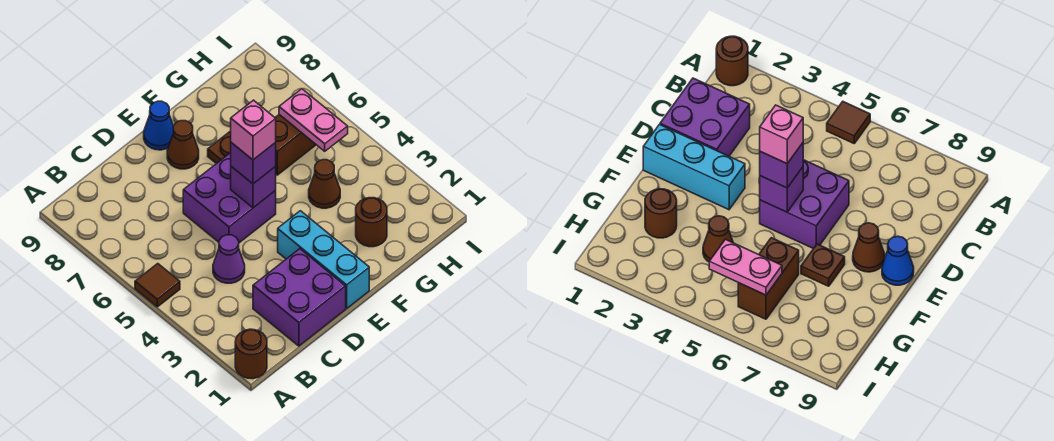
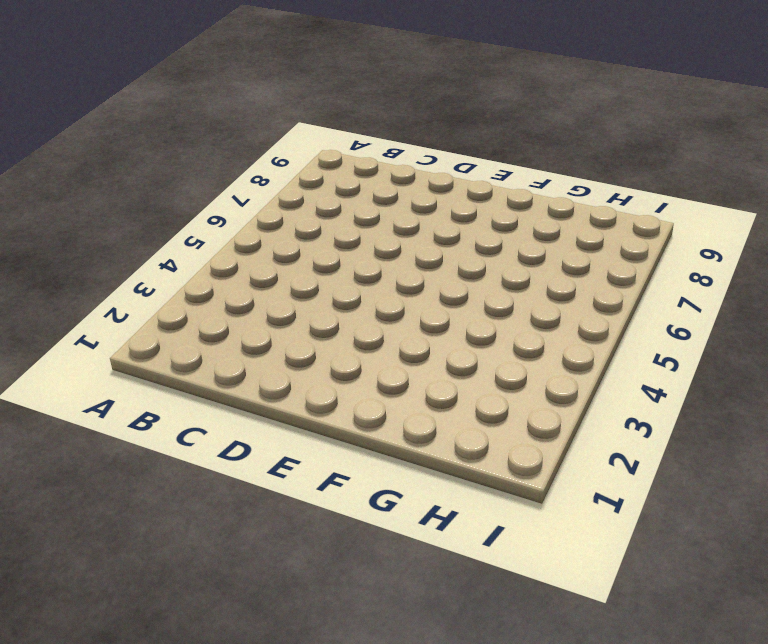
none -> brown round brick A1 level 1
none -> brown tile A5 level 1
none -> purple brick C1:D2 level 1

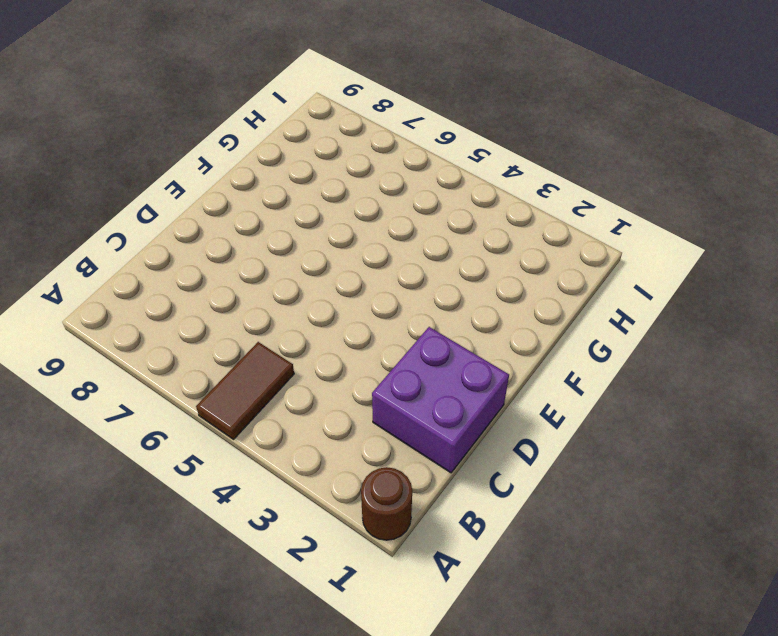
brown tile A5:B5 level 1 -> brown tile A5 level 1
none -> purple cone C4 level 1
none -> purple brick D5:E6 level 1
none -> cyan brick E1:E3 level 1

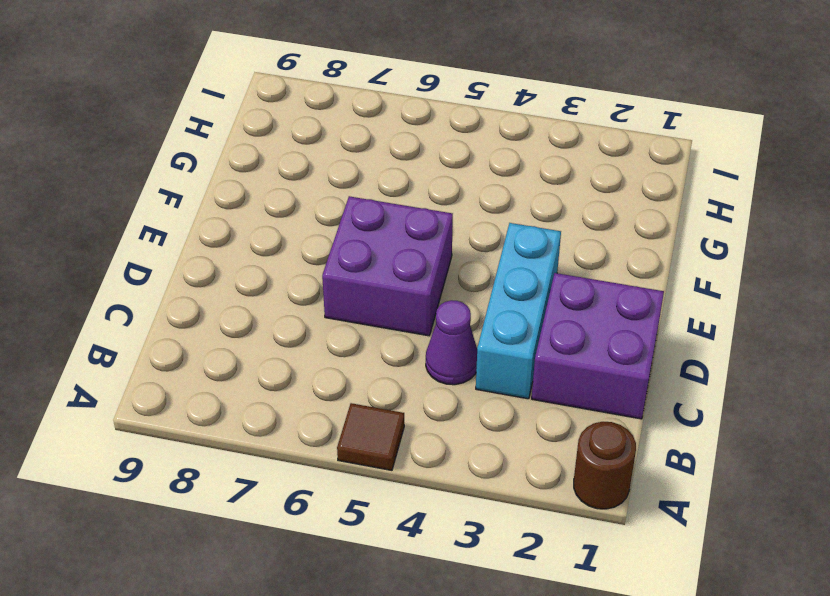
cyan brick C3:E3 level 1 -> cyan brick E1:E3 level 1
none -> brown cone E8 level 1
none -> blue cone E9 level 1
none -> brown plate F7 level 1

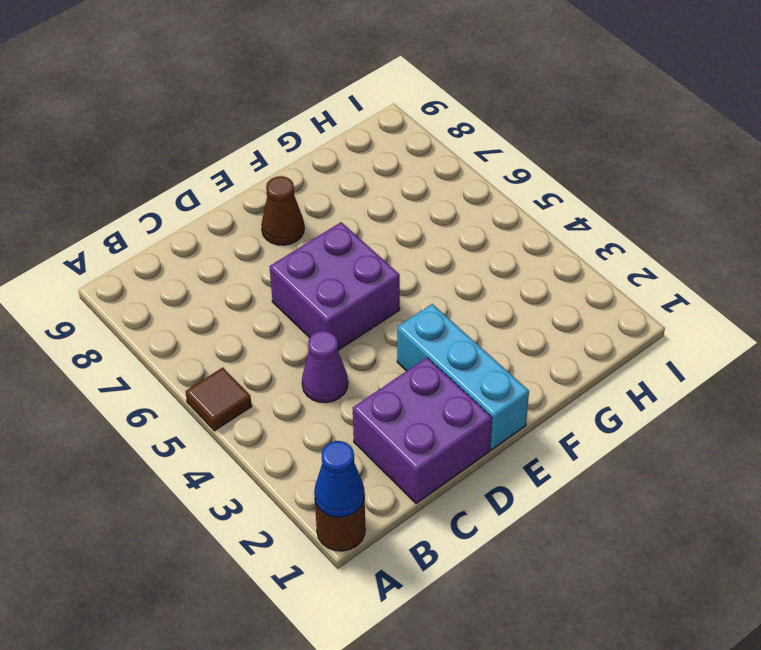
blue cone A1 level 2 -> blue cone E9 level 1
none -> brown plate F7 level 1
none -> brown round brick G2 level 1
none -> brown cone G4 level 1

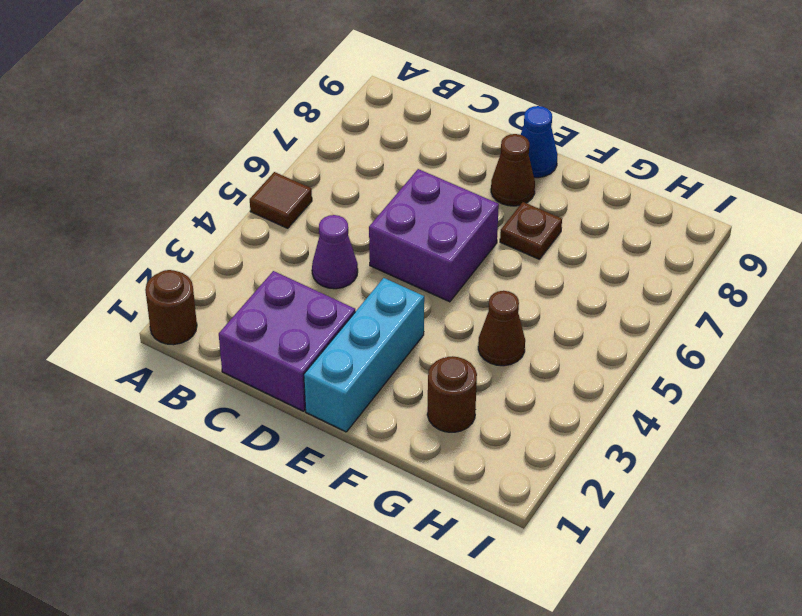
none -> brown brick G6:H6 level 1
none -> purple brick E5 level 2
none -> pink plate H5:H6 level 2

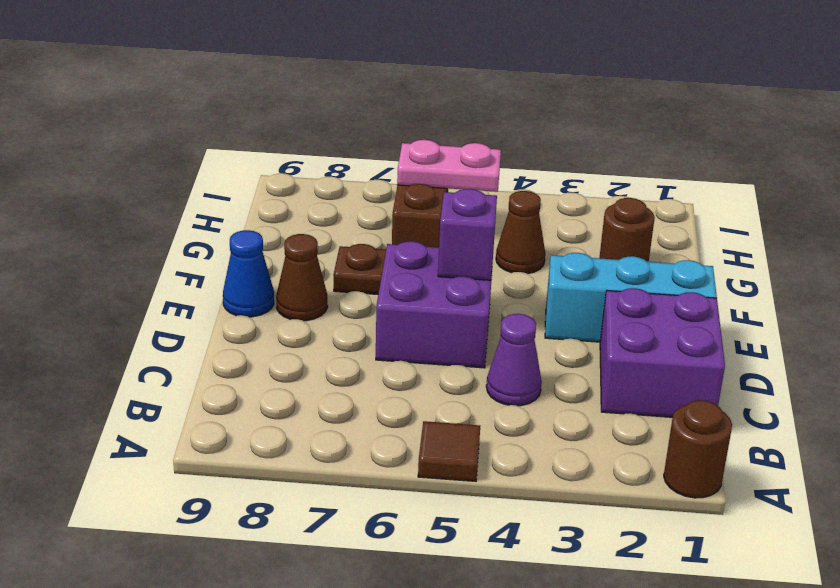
none -> purple brick E5 level 3
none -> pink brick E5 level 4

